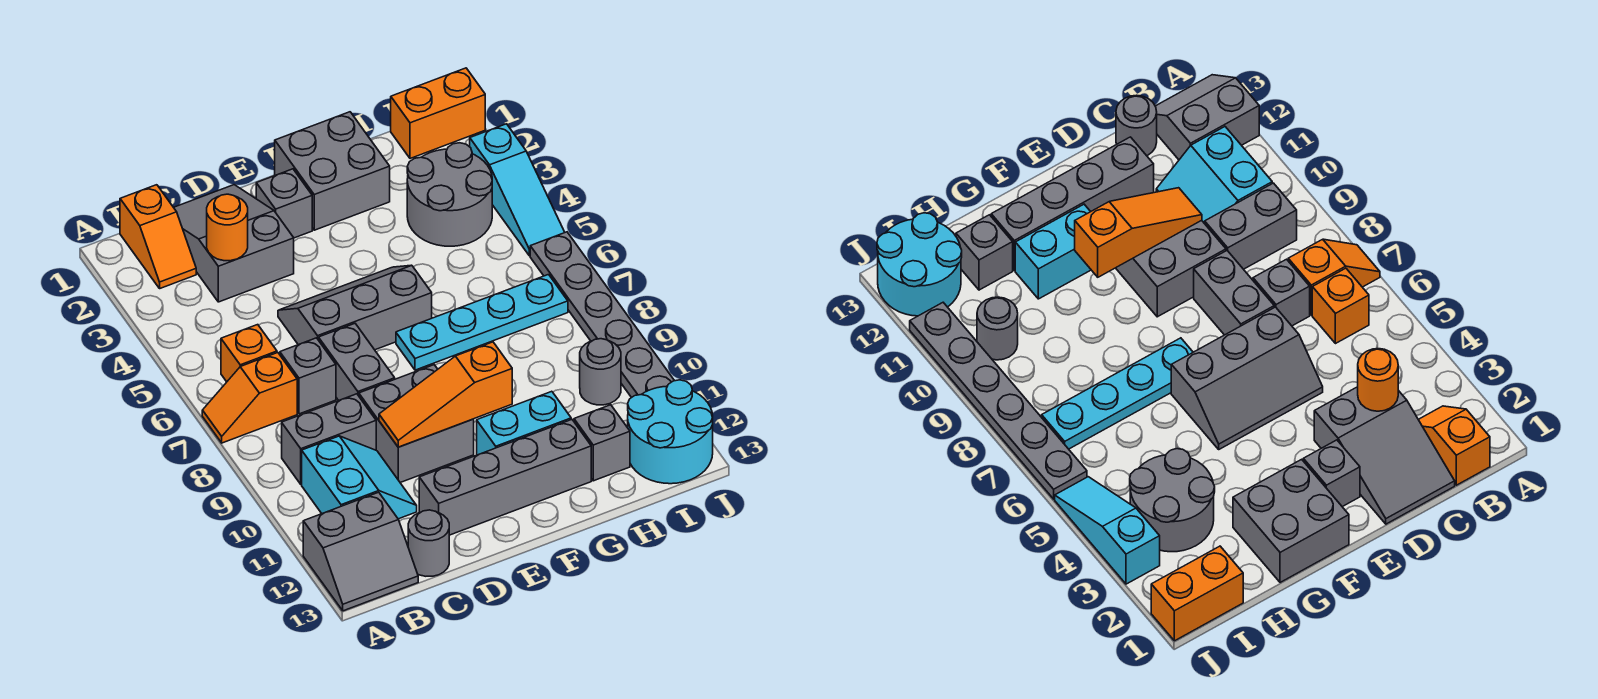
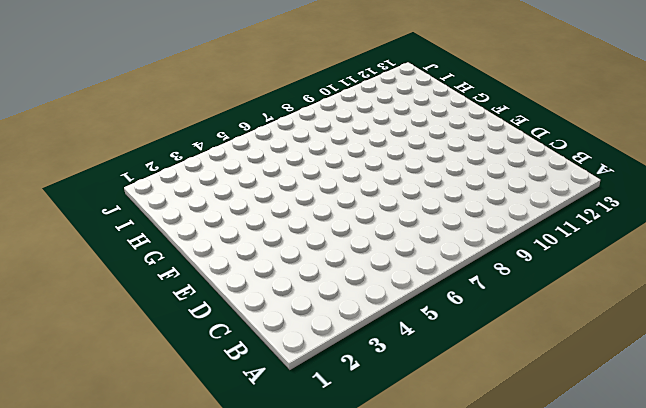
none -> orange slope A7:B7 level 1 top B
none -> grey slope A12:B13 level 1 top 12
none -> orange slope B1:B2 level 1 top 1

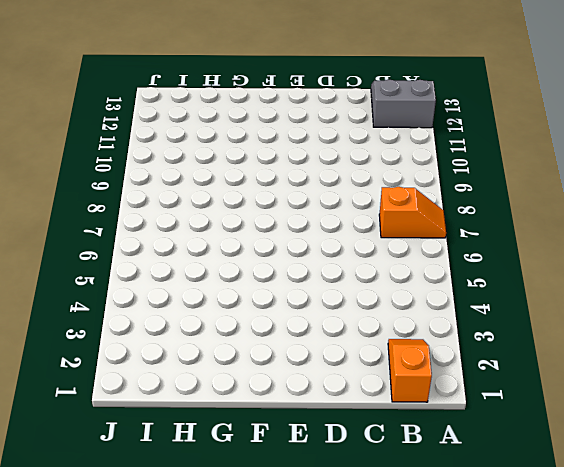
none -> orange brick B6 level 1
none -> grey brick B9:C9 level 1
none -> cyan slope B10:C11 level 1 top B

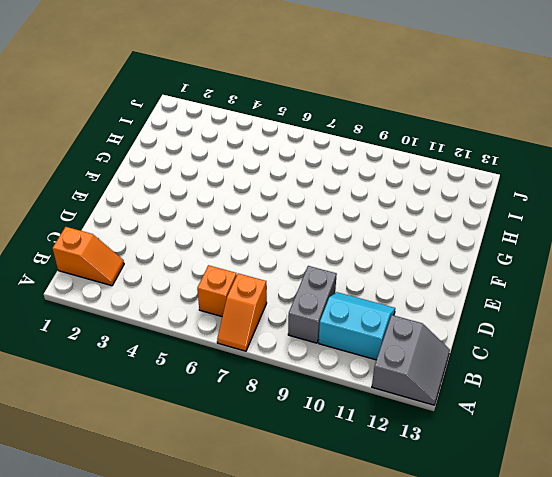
none -> grey slope C1:D3 level 1 top 3
none -> grey brick C7 level 1
none -> grey round brick C13 level 1

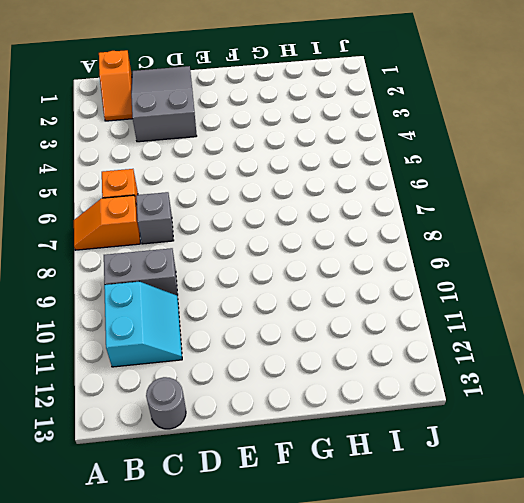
none -> grey slope A12:B13 level 1 top 12
none -> grey slope D5:F6 level 1 top 6
none -> grey brick D7:D8 level 1

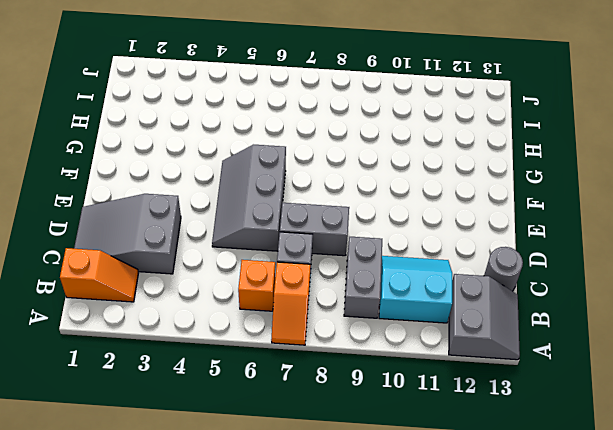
none -> grey brick D9:E10 level 1
none -> grey brick D12:G12 level 1
none -> grey brick E2 level 1

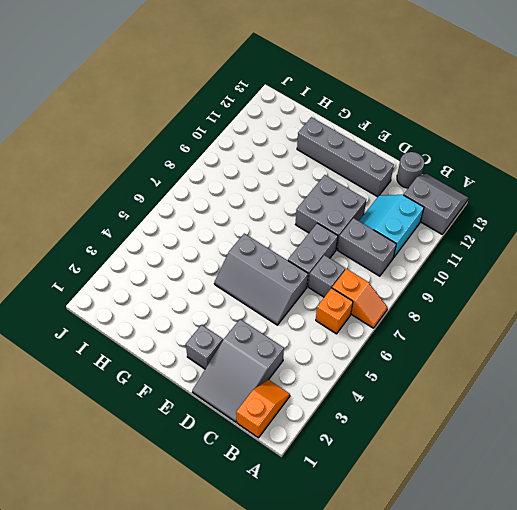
none -> grey brick F1:G2 level 1
none -> cyan plate F7:I7 level 1
none -> cyan brick F11:G11 level 1

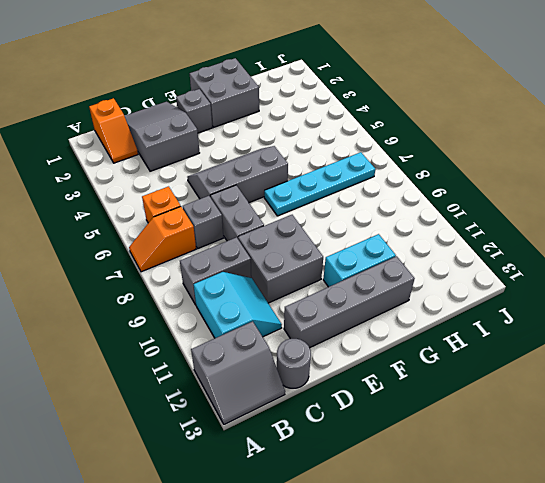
none -> grey round brick H3:I4 level 1
none -> grey brick H12 level 1
none -> orange brick I1:J1 level 1

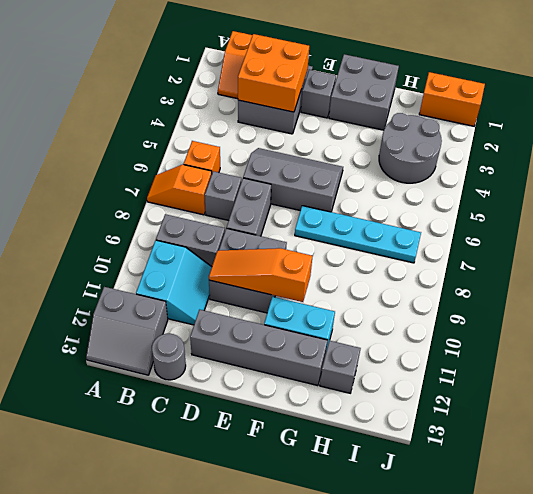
orange brick C2:D3 level 2 -> orange round brick C3 level 2
none -> grey round brick I10 level 1
none -> cyan round brick I12:J13 level 1
none -> cyan slope J3:J5 level 1 top 3

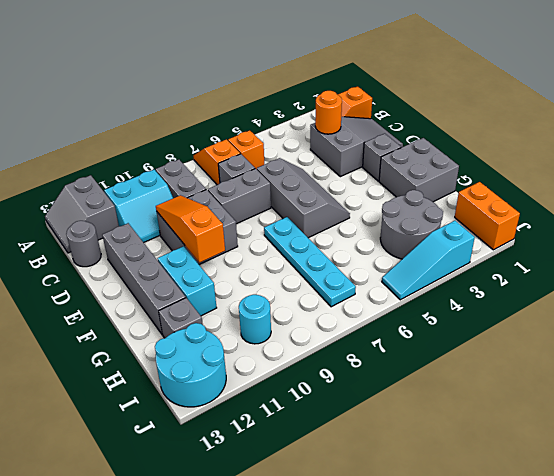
cyan round brick I10 level 1 -> grey round brick I10 level 1
none -> grey plate J6:J11 level 1

